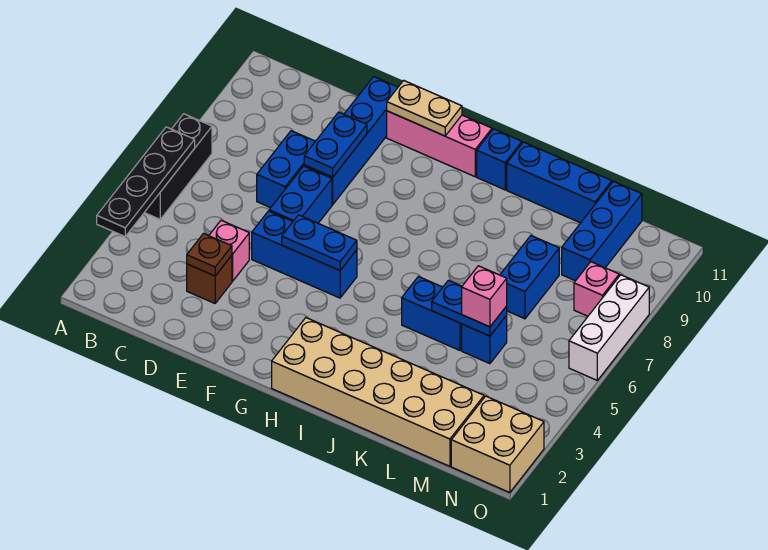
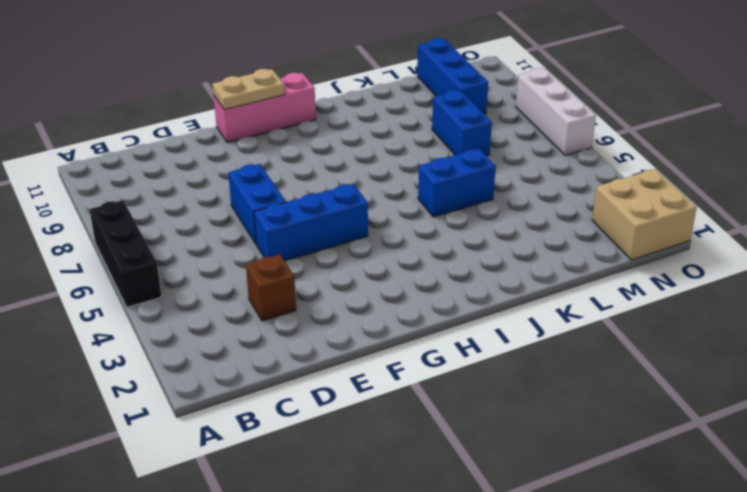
none -> pink brick D4 level 1
none -> blue brick D7:D8 level 1
none -> blue brick E8:E11 level 1

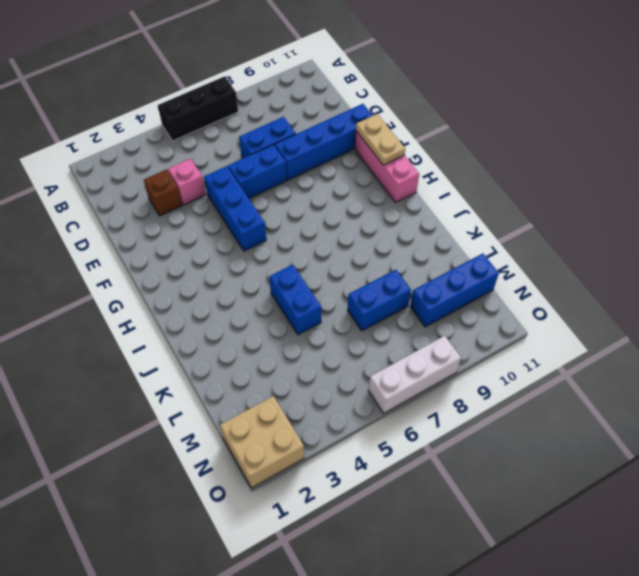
none -> tan brick H1:M2 level 1
none -> blue brick I11 level 1
none -> blue brick J11:L11 level 1

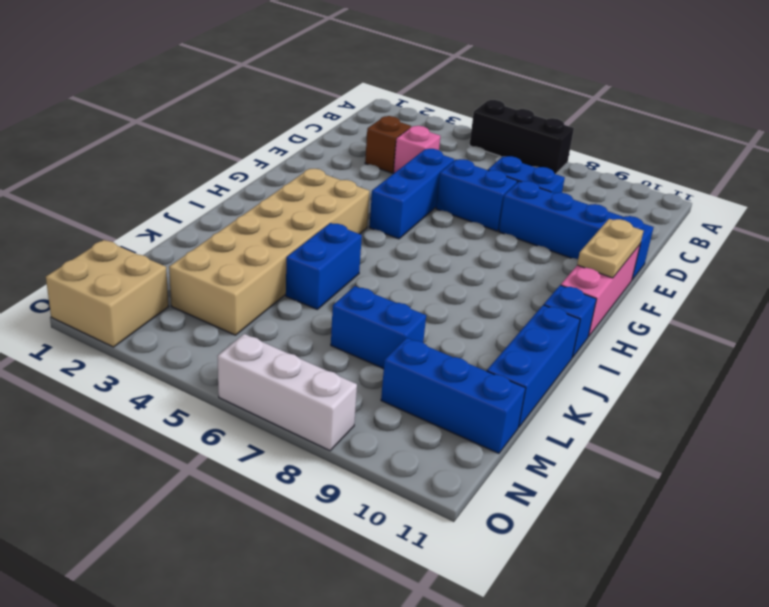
tan brick H3:M4 level 1 -> tan brick H1:M2 level 1
none -> blue brick L5 level 1
none -> pink brick N8 level 1
none -> black plate A3:A6 level 2

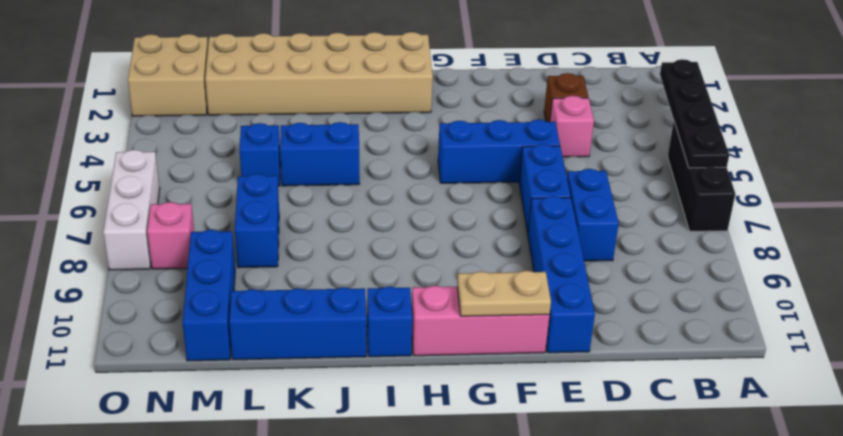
none -> brown plate D3 level 2
none -> blue plate E8:E9 level 2
none -> blue plate F5:G5 level 2

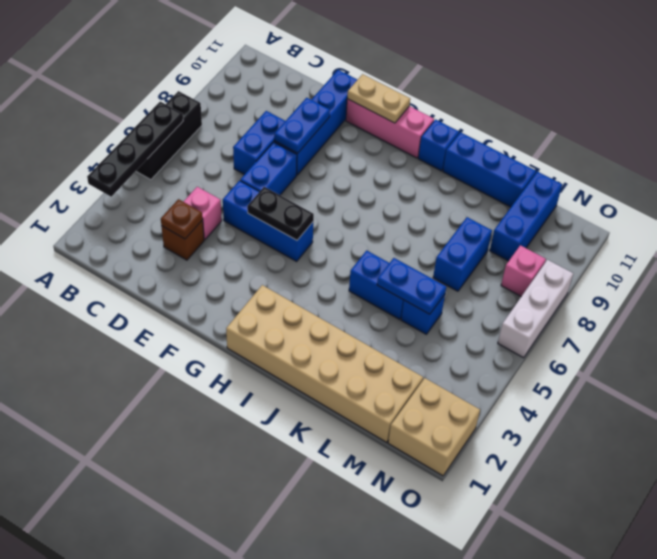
black plate F5:G5 level 2 -> blue plate F5:G5 level 2
none -> pink brick L5 level 3

